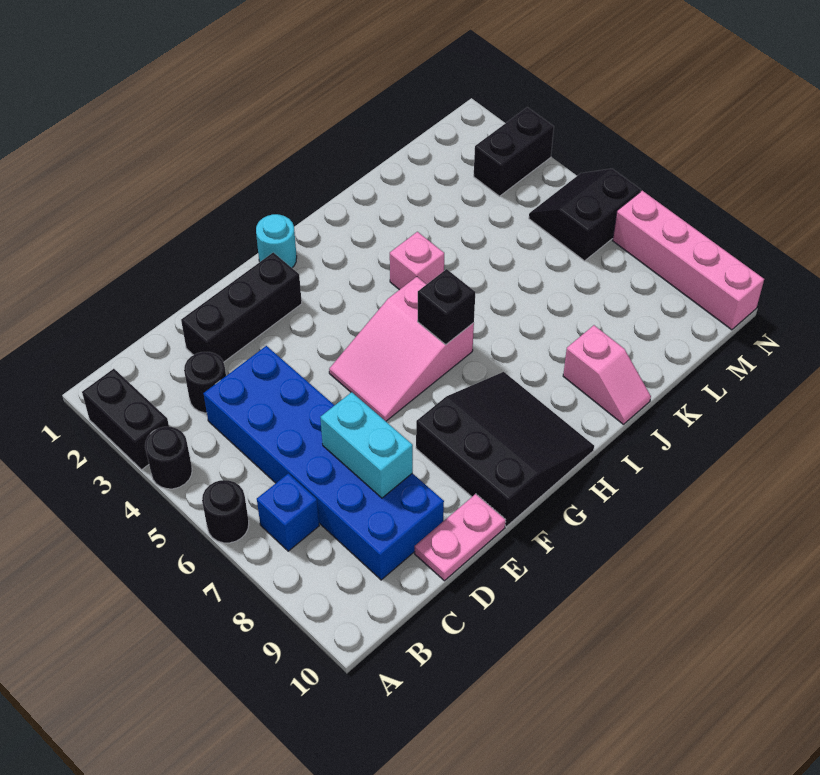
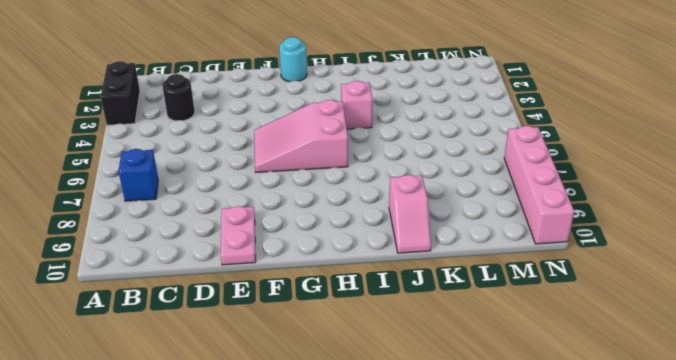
pink plate E9:E10 level 1 -> pink plate D10:E10 level 1
none -> black round brick A4 level 1
none -> black round brick A6 level 1
none -> blue brick C4:D9 level 1

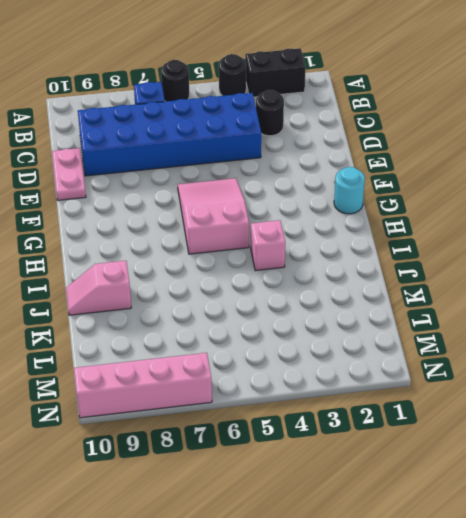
none -> black brick D2:F2 level 1
none -> black slope F8:H10 level 1 top F
none -> black brick M3:N3 level 1

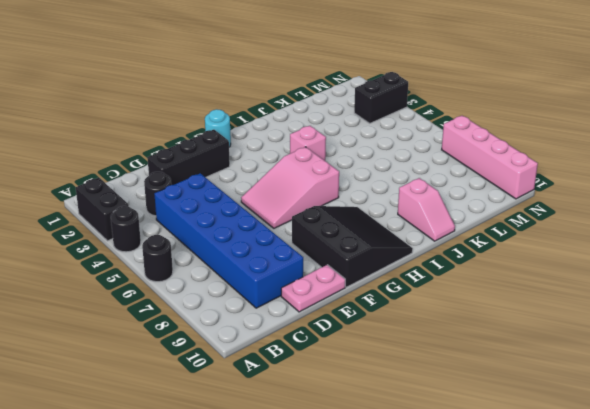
none -> blue brick B7 level 1
none -> black slope M5:N6 level 1 top 6
none -> cyan brick D7:D8 level 2

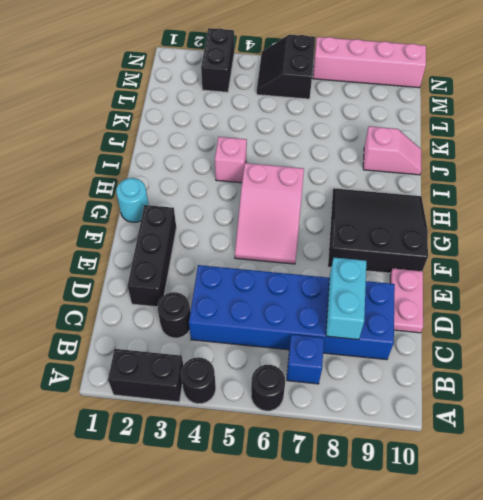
cyan brick C8:D8 level 2 -> cyan brick D7:D8 level 2
none -> black brick H6 level 2

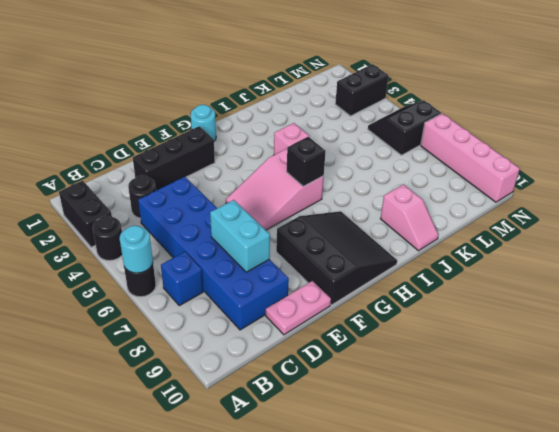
cyan round brick A6 level 2 -> none

